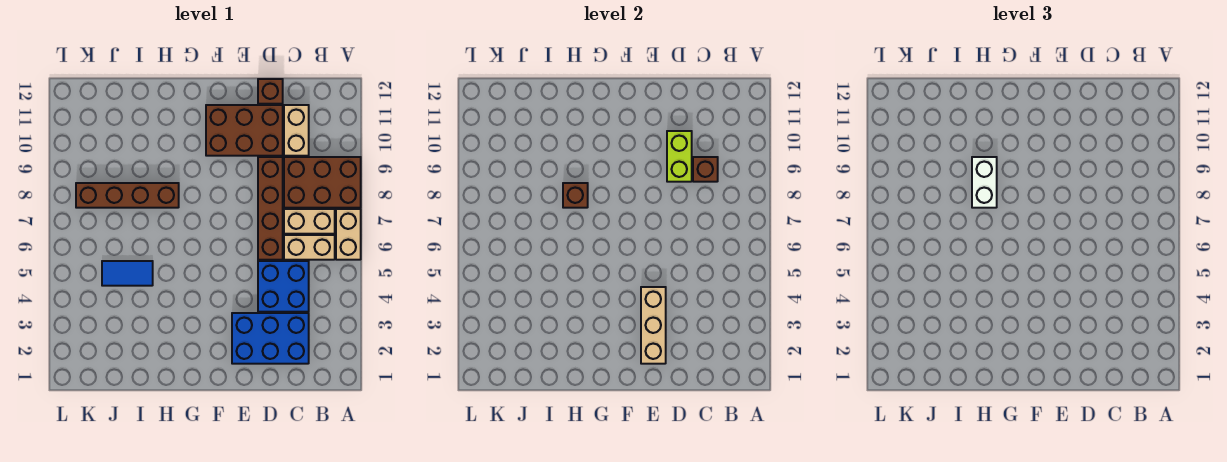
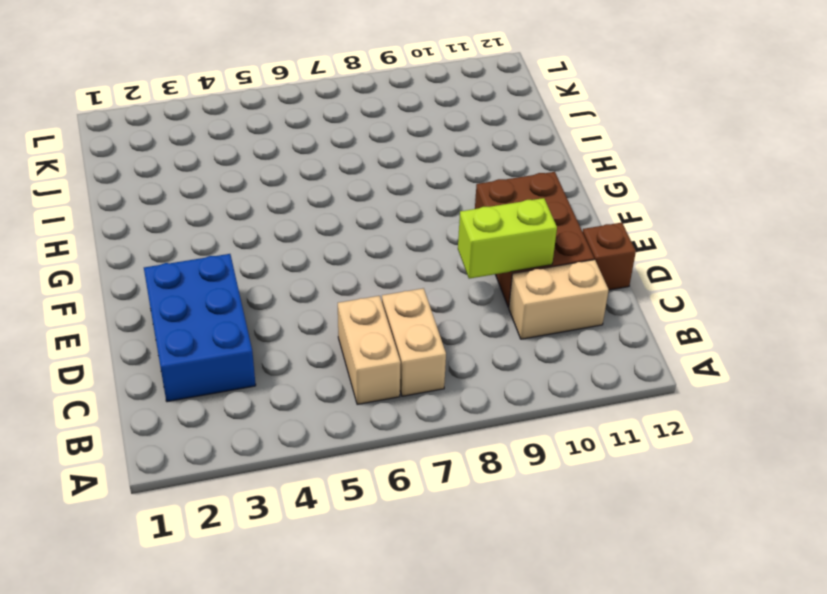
none -> tan brick A6:A7 level 1
none -> brown brick A8:C9 level 1
none -> blue brick C4:D5 level 1

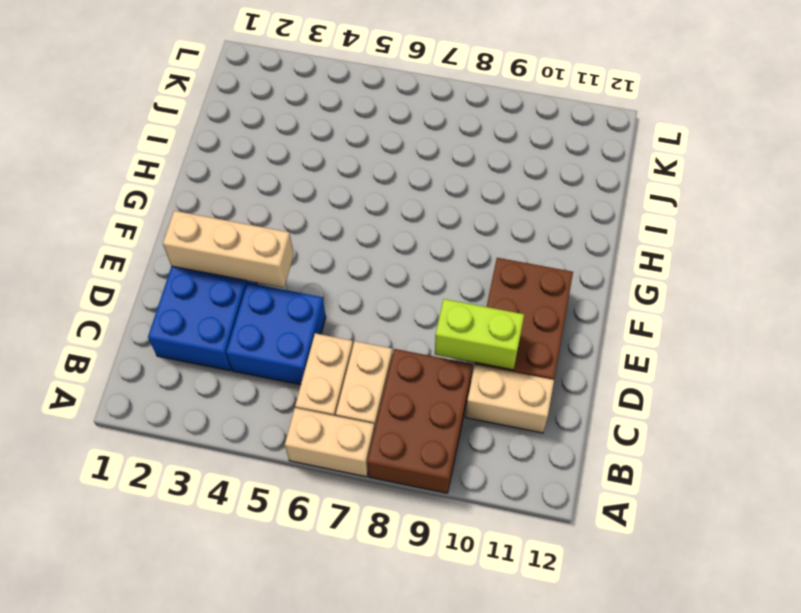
none -> brown brick D6:D9 level 1
none -> brown brick D12 level 1
none -> brown brick H8:K8 level 1

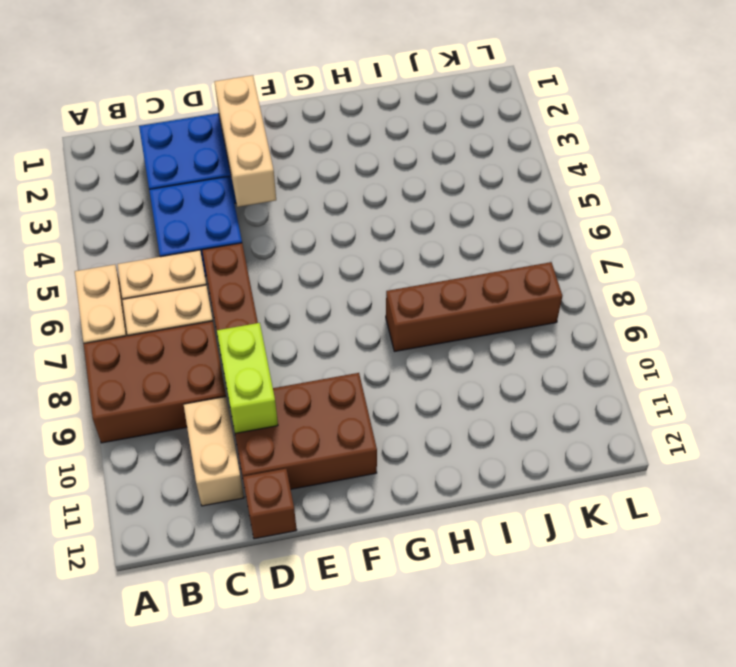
none -> blue tile I5:J5 level 1
none -> brown brick C9 level 2
none -> brown brick H8 level 2

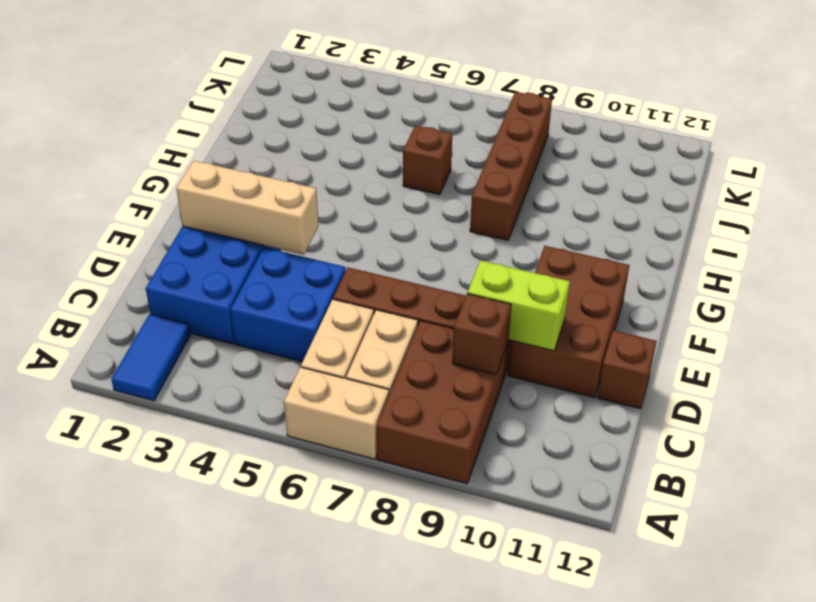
blue tile A2:B2 level 1 -> blue tile I5:J5 level 1
brown brick I6 level 1 -> brown brick H8 level 2
none -> tan brick C10:C11 level 1
none -> white brick H8:H9 level 3

